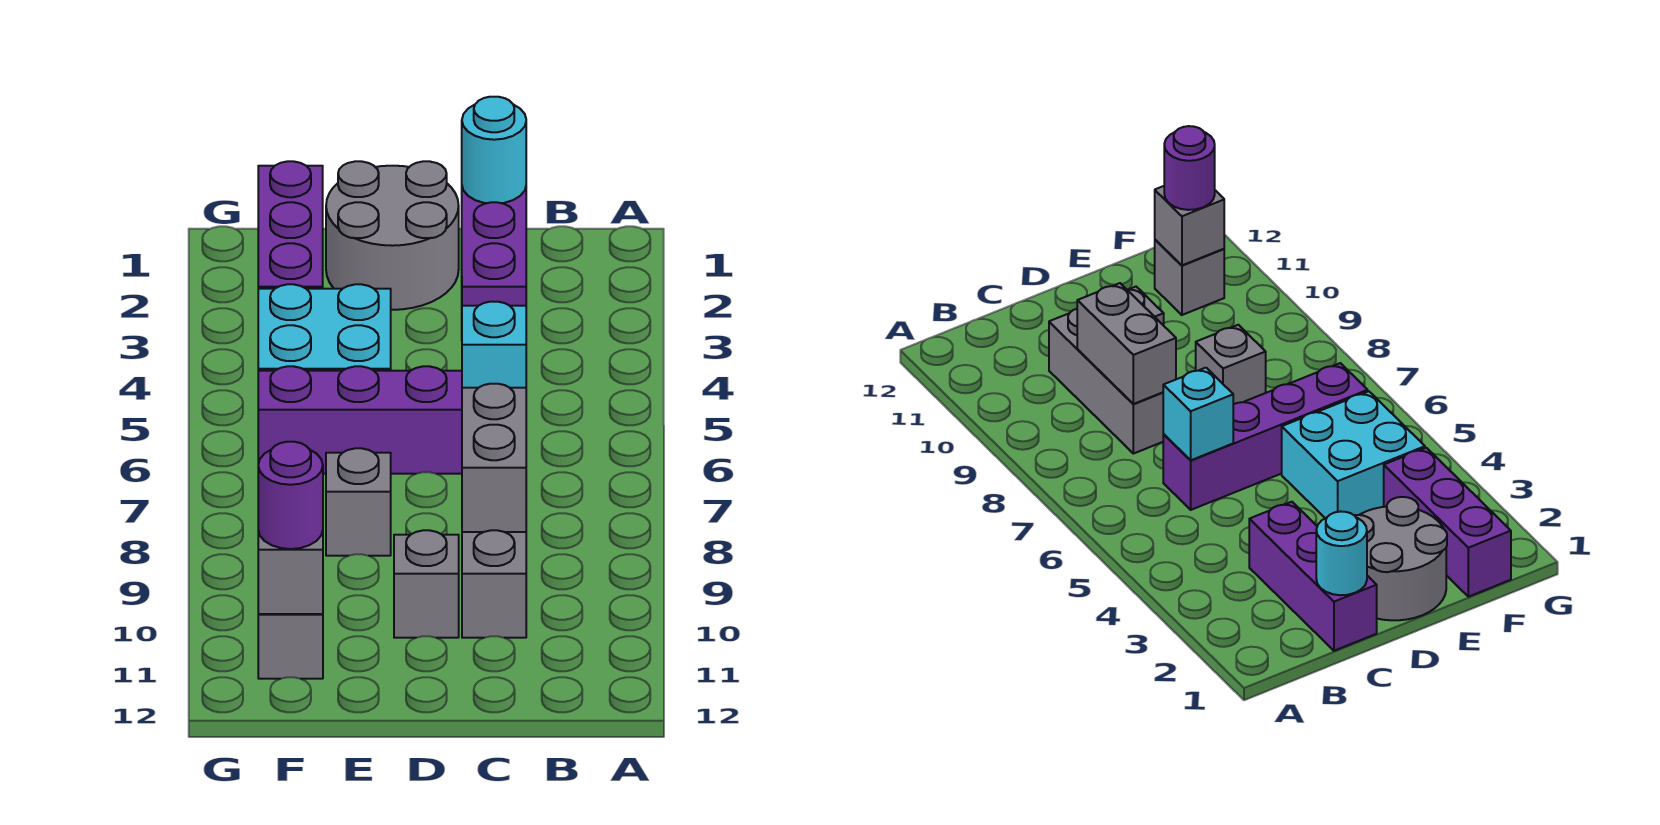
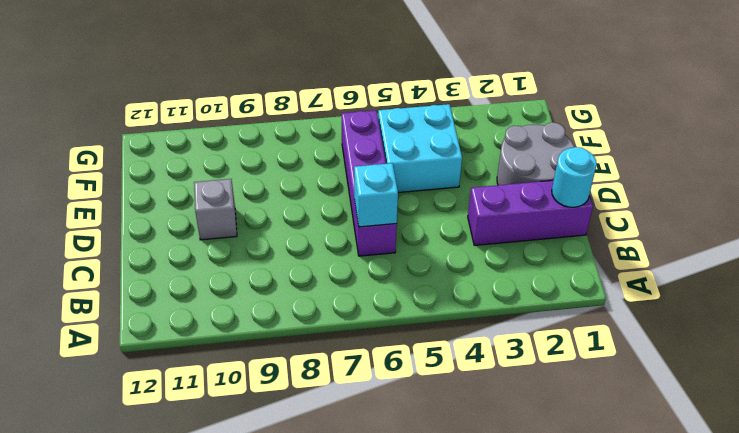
none -> grey brick C8:C10 level 1
none -> grey brick E8 level 1
none -> purple brick F1:F3 level 1

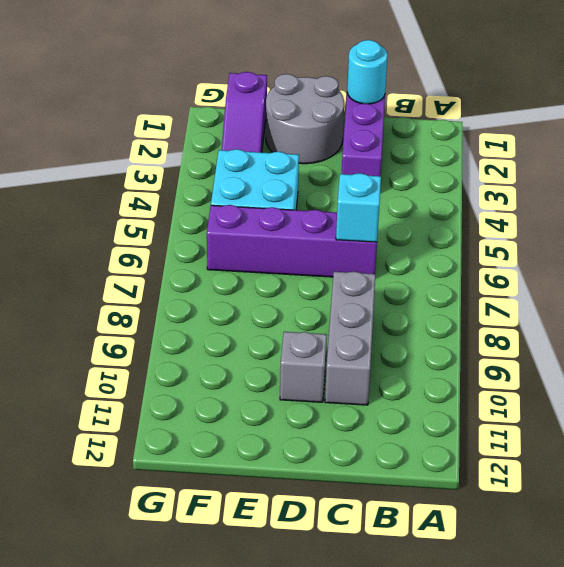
purple slope F1:F3 level 1 top 1 -> purple brick F1:F3 level 1
none -> grey brick E8 level 1
none -> grey brick F11 level 1
none -> grey brick C8:C9 level 2

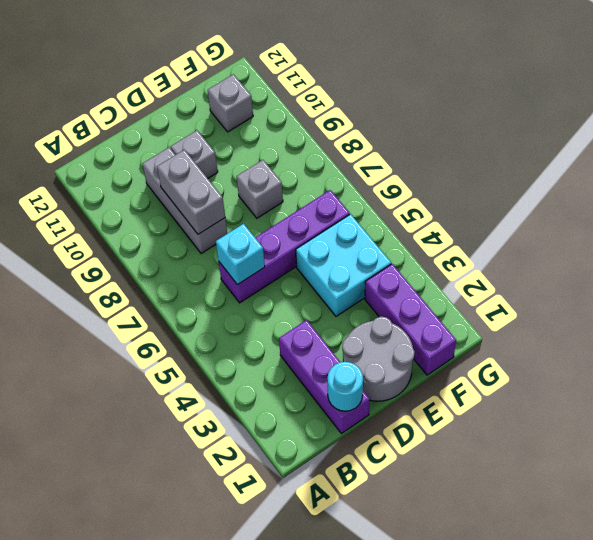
none -> grey brick F11 level 2
none -> purple round brick F11 level 3

